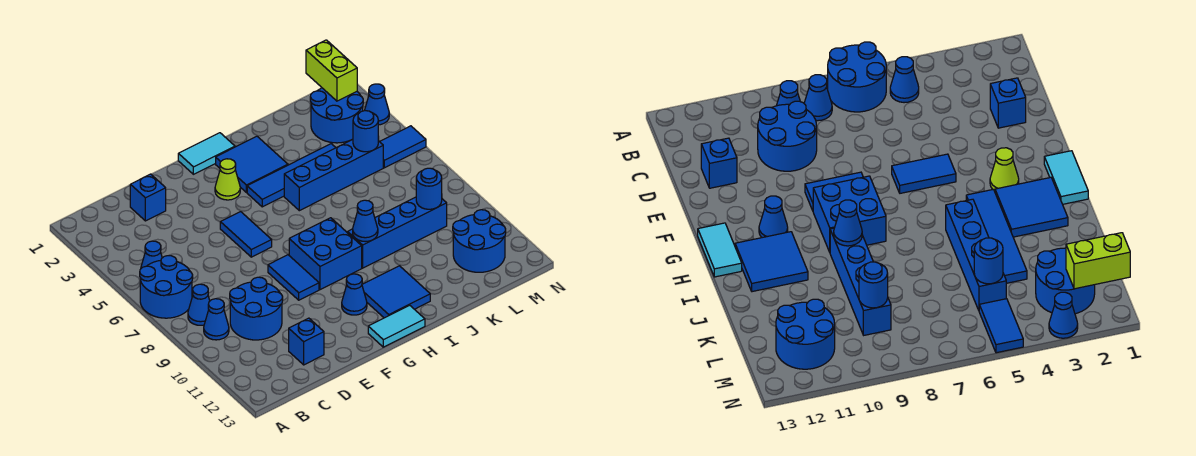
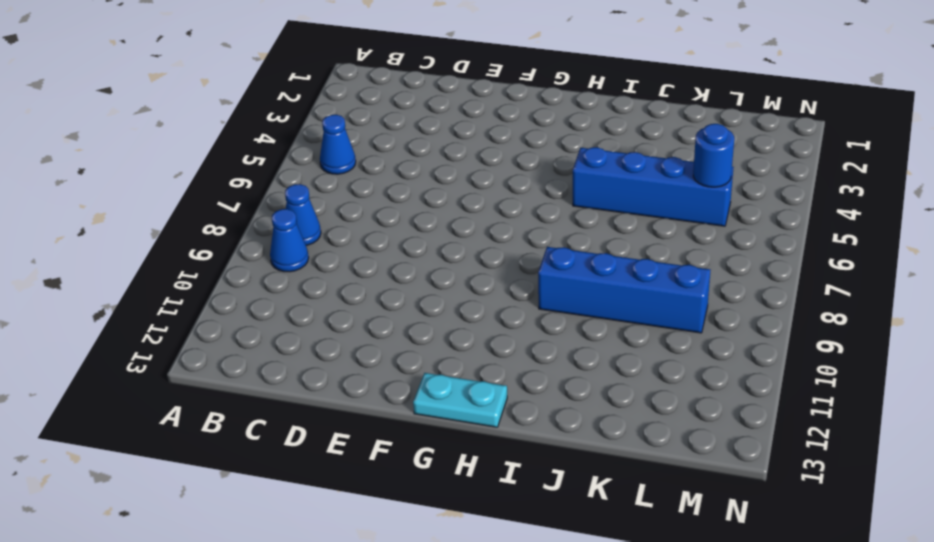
cyan plate G13:H13 level 1 -> cyan tile G13:H13 level 1
none -> blue round brick A6:B7 level 1
none -> blue round brick C9:D10 level 1
none -> blue brick D2 level 1

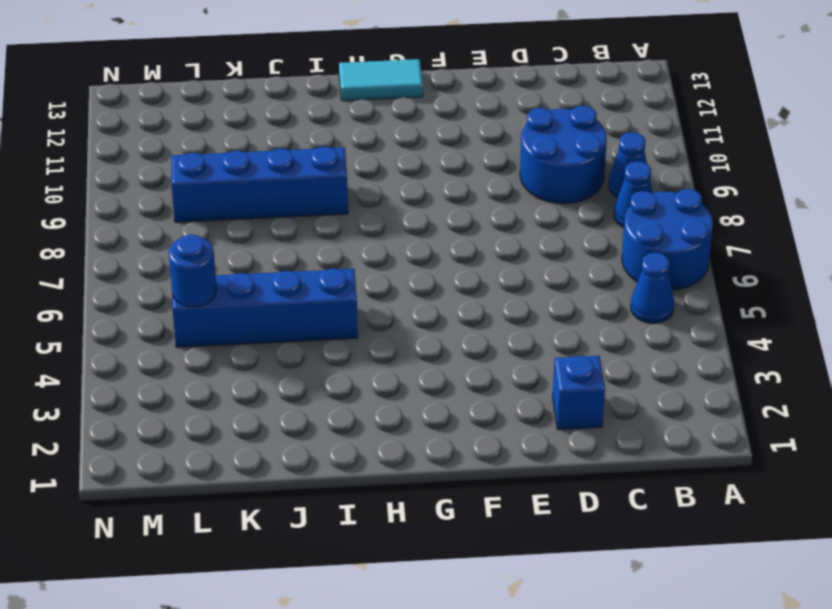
none -> blue brick D12 level 1
none -> blue tile F5:F6 level 1
none -> blue tile F8:F9 level 1

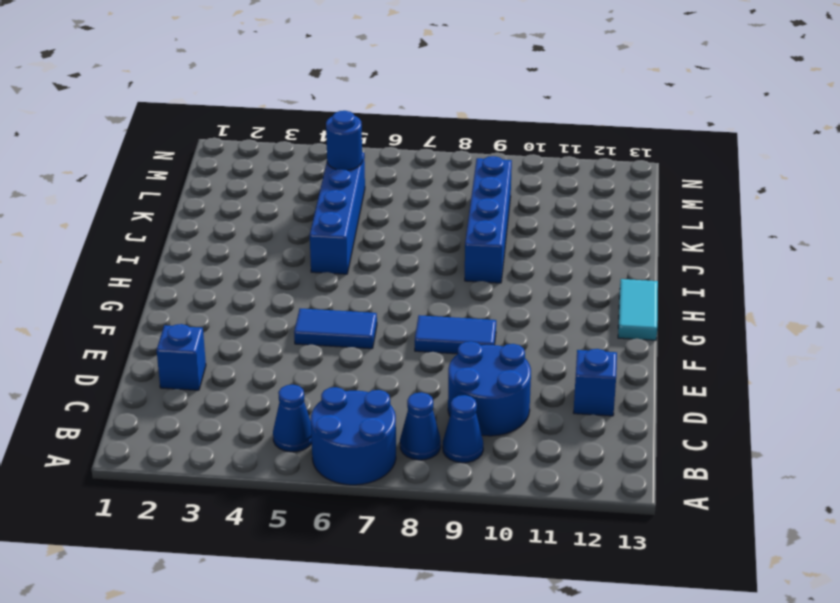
none -> cyan tile G1:H1 level 1
none -> lime cone G3 level 1
none -> blue brick G8:H9 level 1

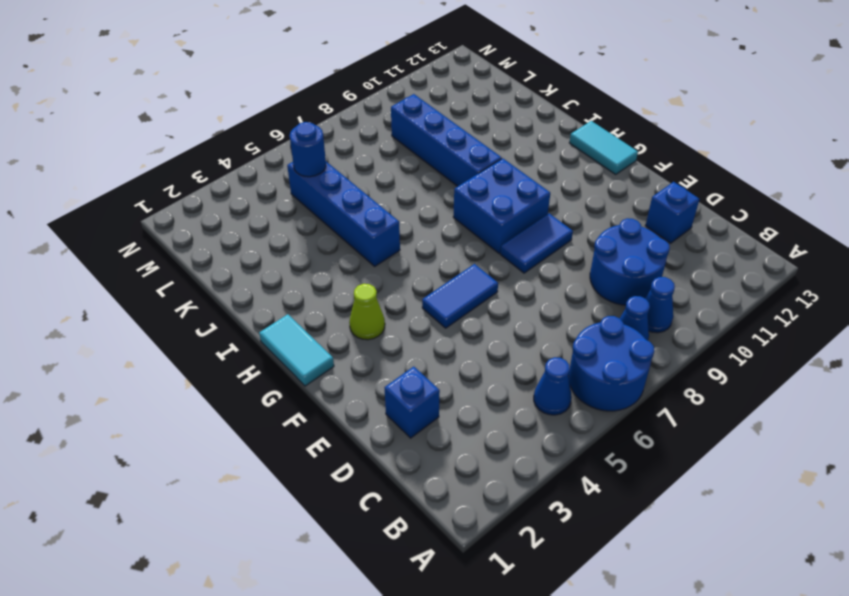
none -> blue cone G11 level 1
none -> blue tile H2:I3 level 1
none -> blue tile H4:K4 level 1

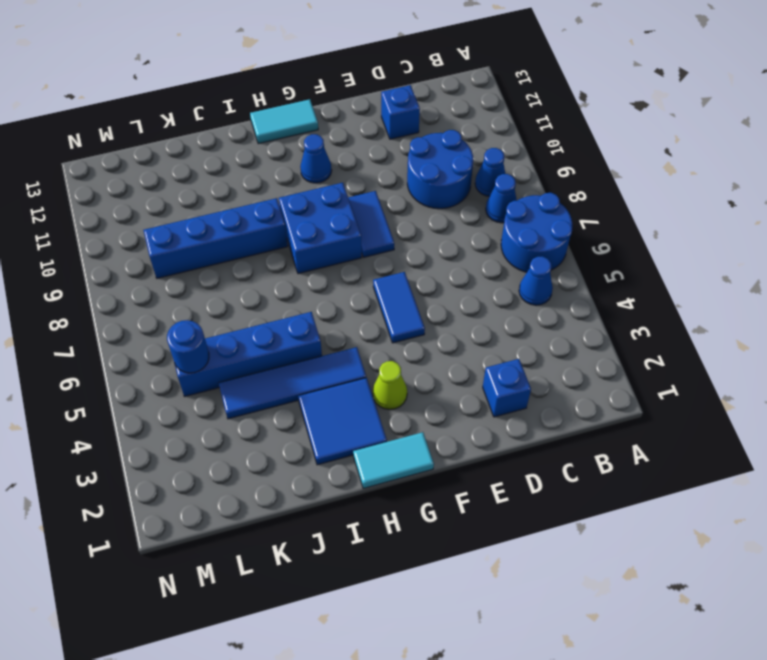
none -> blue tile H11:I12 level 1
none -> blue round brick L2:M3 level 1
none -> blue round brick L11:M12 level 1

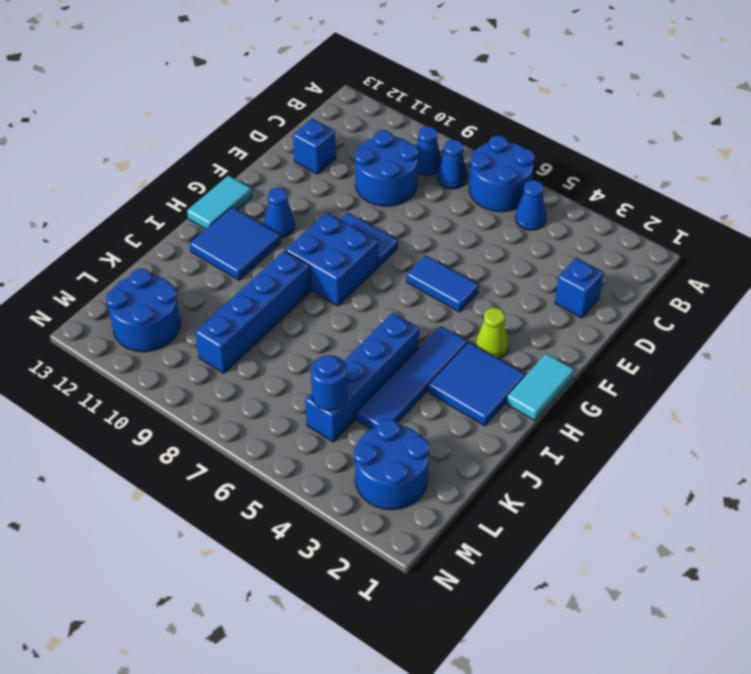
none -> blue tile M5:N5 level 1
none -> blue cone N3 level 1
none -> blue cone I9 level 2

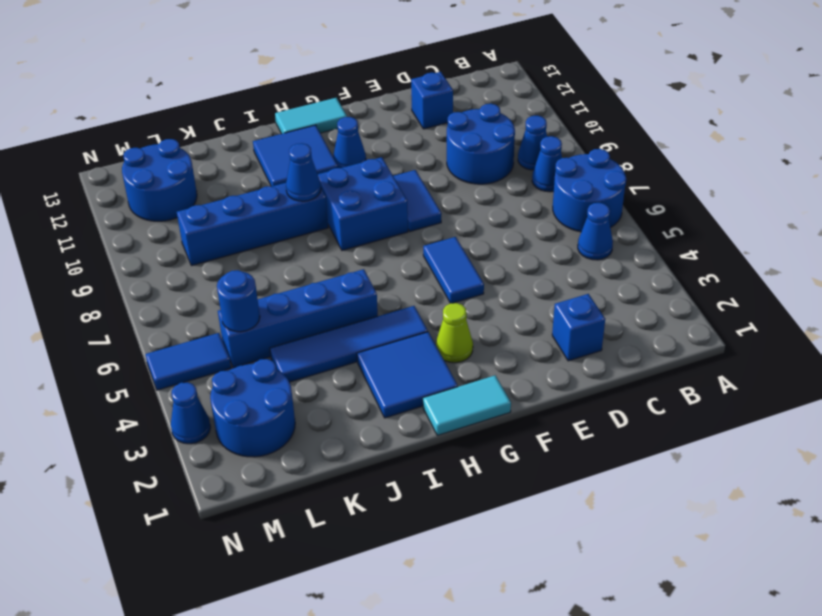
none -> blue round brick L9 level 2
none -> lime brick M1:M2 level 2

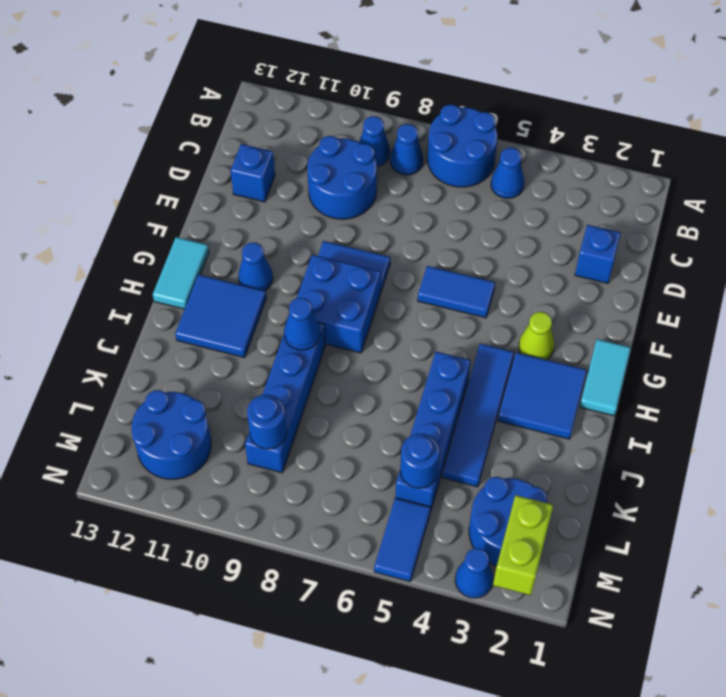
lime brick M2:N2 level 2 -> lime brick M1:M2 level 2

